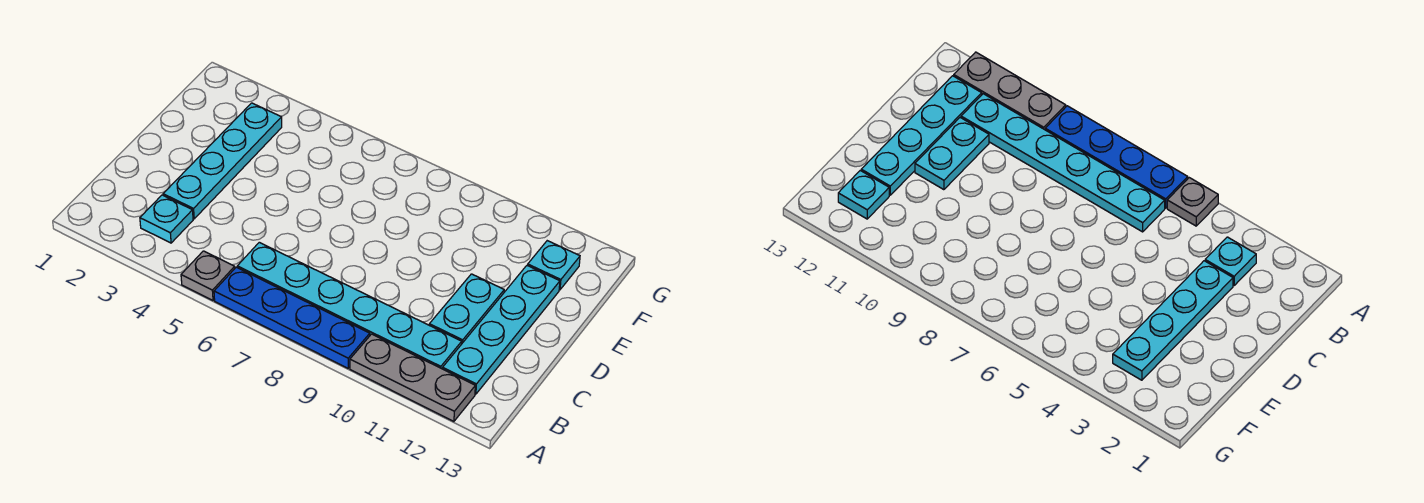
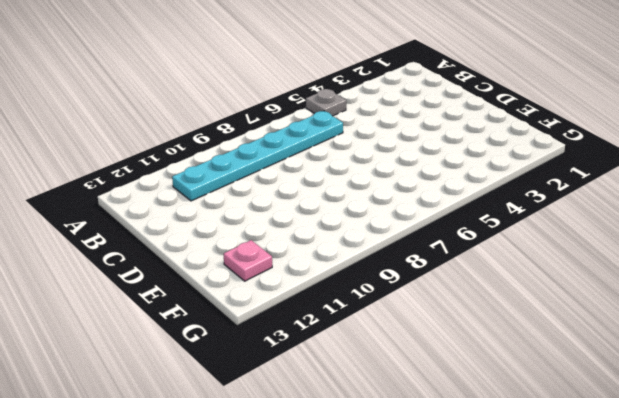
pink plate F12 level 1 -> cyan plate F12 level 1
none -> blue plate A6:A9 level 1
none -> grey plate A10:A12 level 1

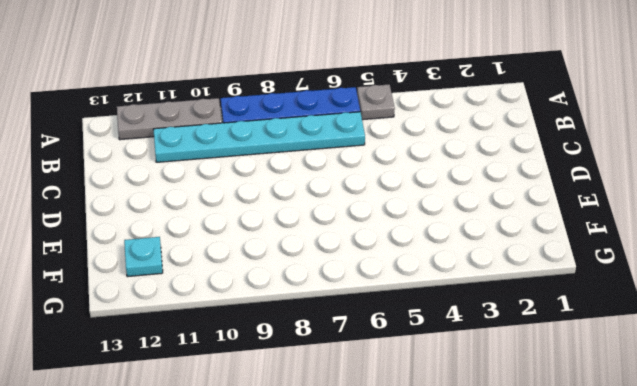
none -> cyan plate B3 level 1
none -> cyan plate B12:E12 level 1

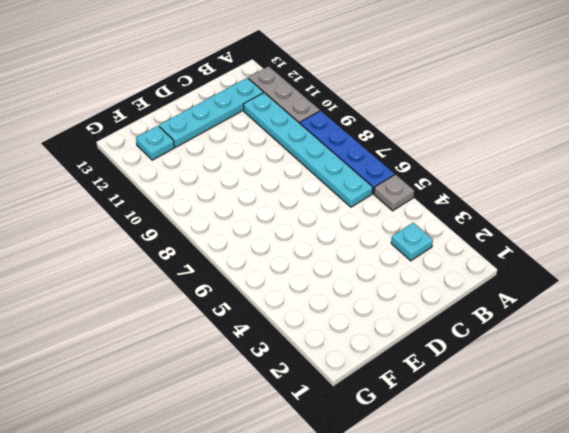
none -> cyan plate C3:F3 level 1
none -> cyan plate C11:D11 level 1

